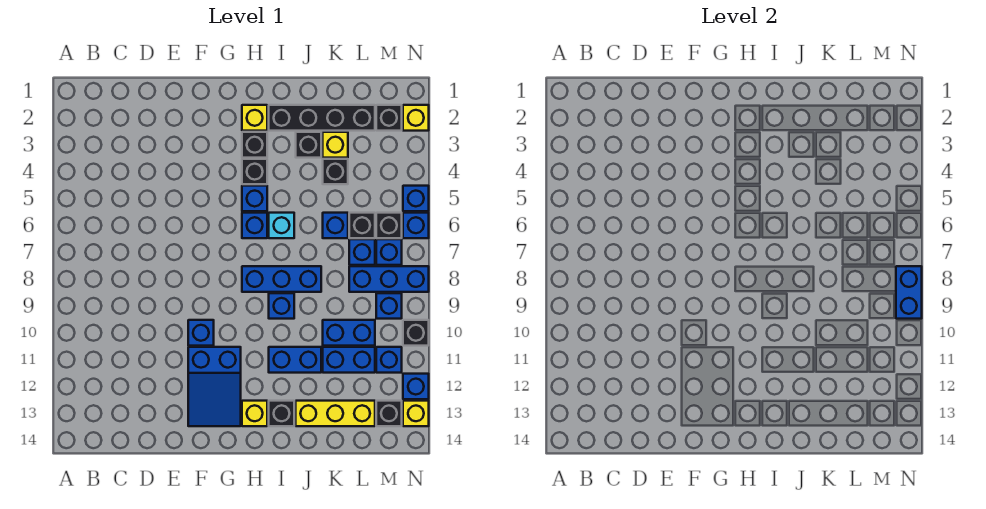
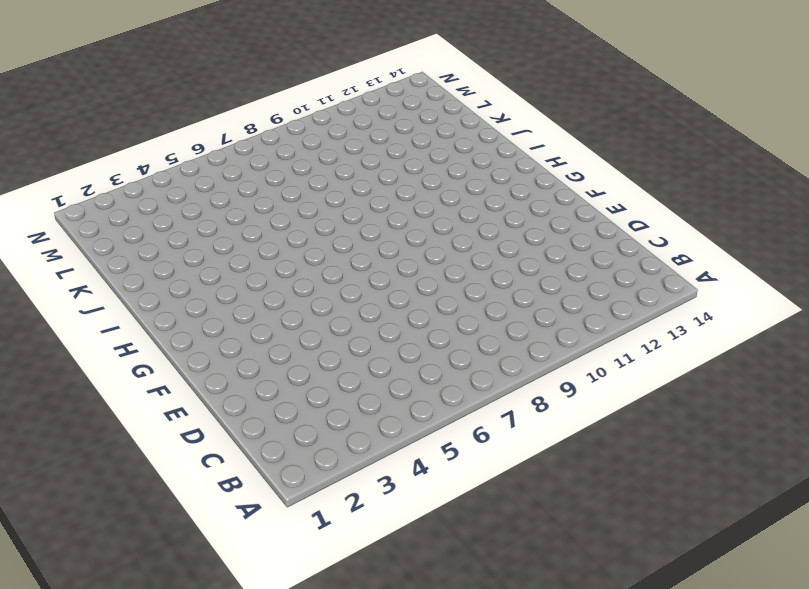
none -> blue brick F10 level 1
none -> blue slope F11:G13 level 1 top 11
none -> yellow brick H2 level 1
none -> black brick H3 level 1

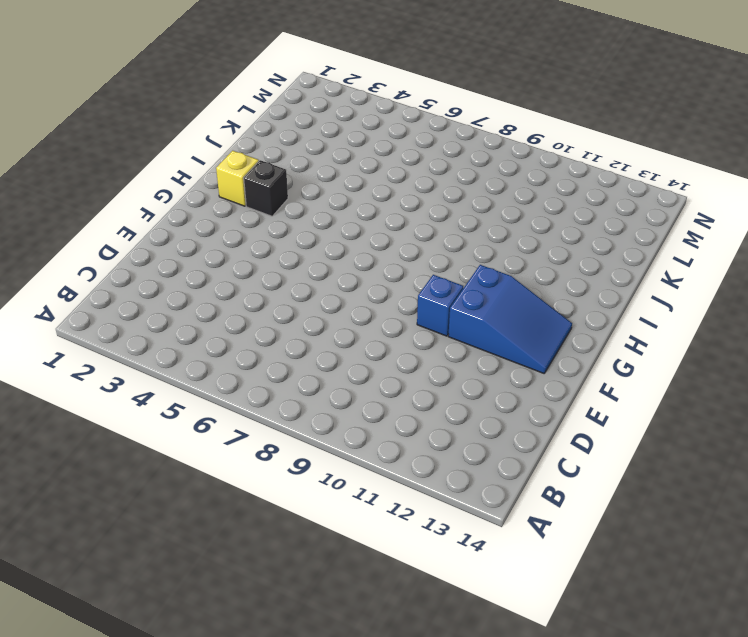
none -> black brick H4 level 1
none -> blue brick H5 level 1
none -> blue brick H6 level 1
none -> blue brick H8:J8 level 1

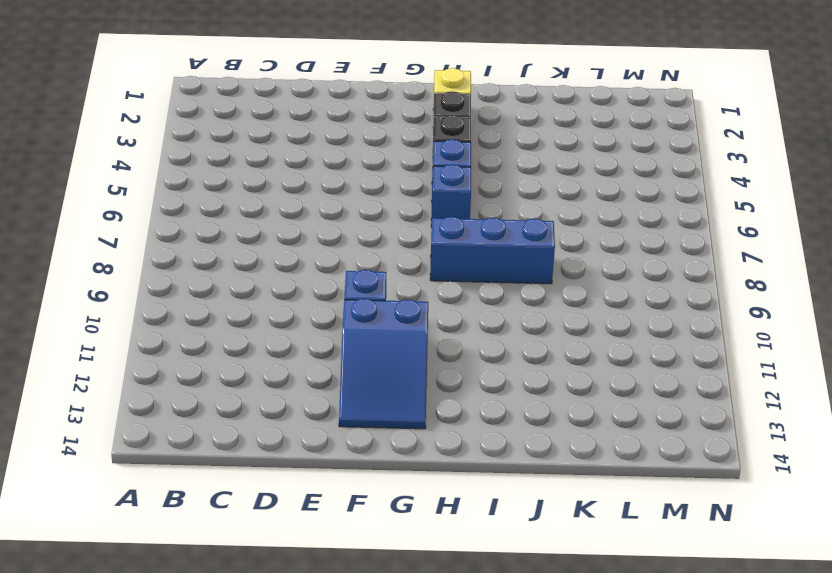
none -> yellow brick H13 level 1
none -> black brick I2:L2 level 1
none -> cyan brick I6 level 1
none -> blue brick I9 level 1

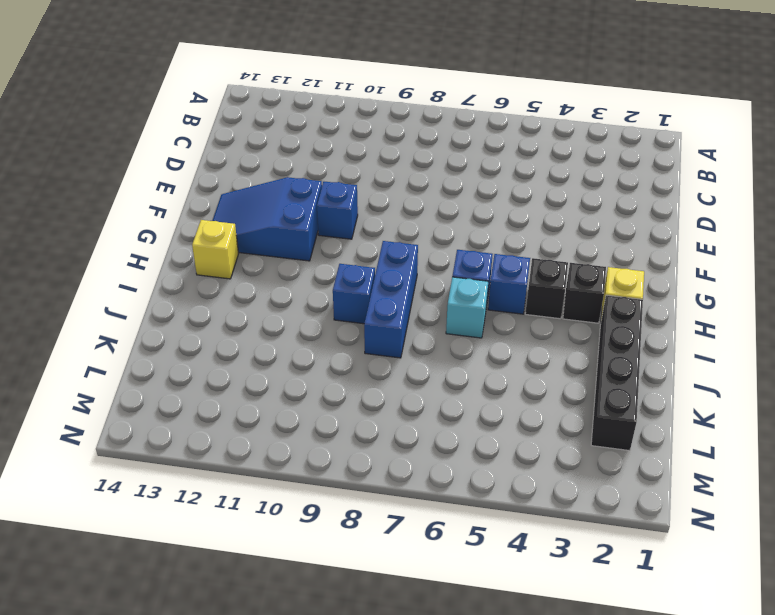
none -> blue brick I11:J11 level 1
none -> black brick I13 level 1
none -> black brick J3 level 1
none -> yellow brick J13:L13 level 1

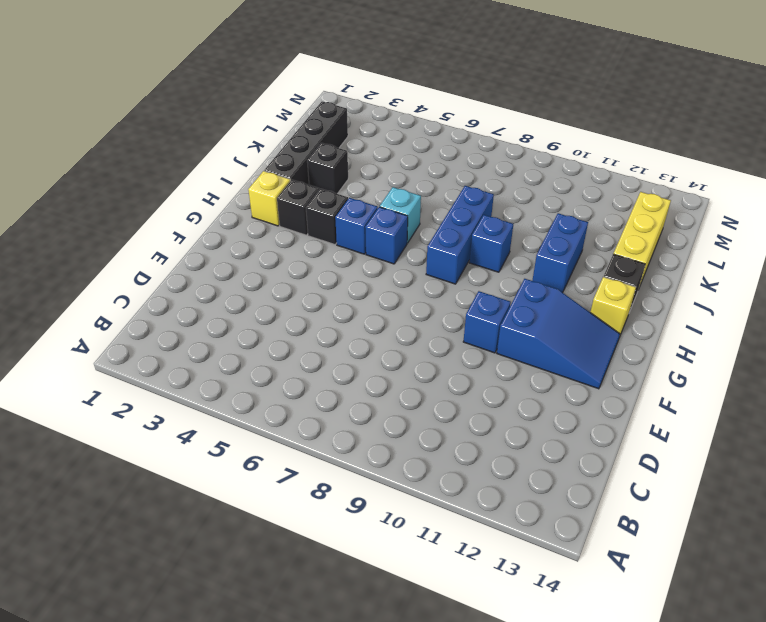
none -> yellow brick K3 level 1
none -> black brick K4 level 1
none -> blue brick K6 level 1
none -> blue brick K10:L10 level 1

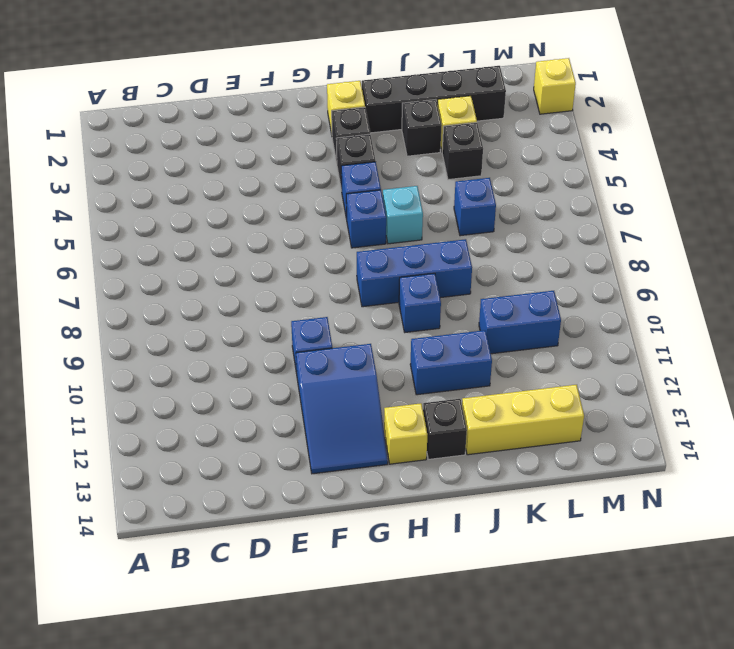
none -> blue brick K11:L11 level 1
none -> black brick L6 level 1
none -> blue brick L7 level 1
none -> blue brick L8:N8 level 1

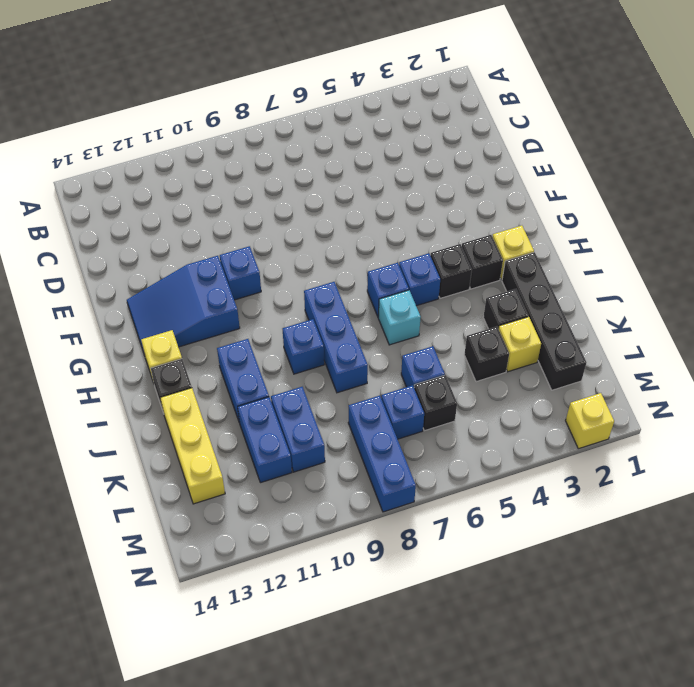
none -> black brick M2 level 1
none -> black brick M6 level 1
none -> blue brick M7 level 1
none -> blue brick M9 level 1

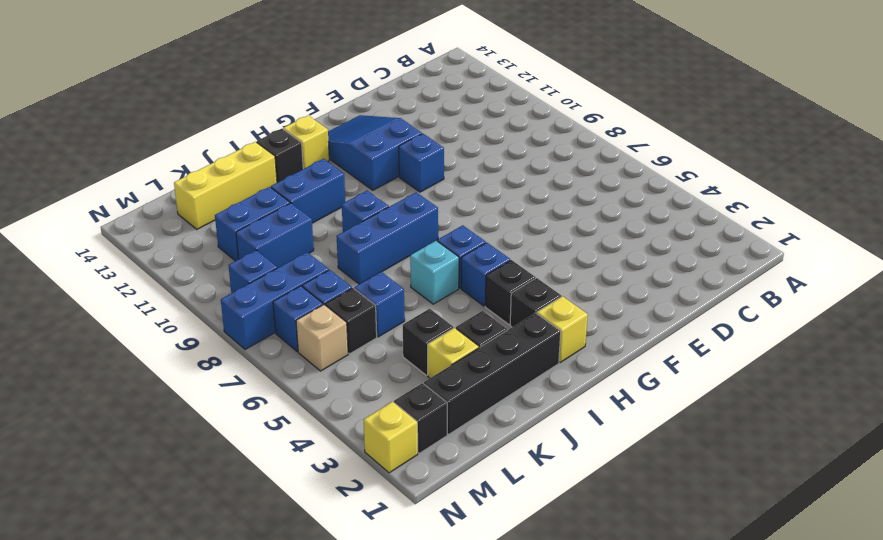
tan brick M6 level 1 -> black brick M6 level 1
none -> blue brick M11 level 1
none -> black brick M13 level 1
none -> blue brick N5 level 1
none -> blue brick N6 level 1

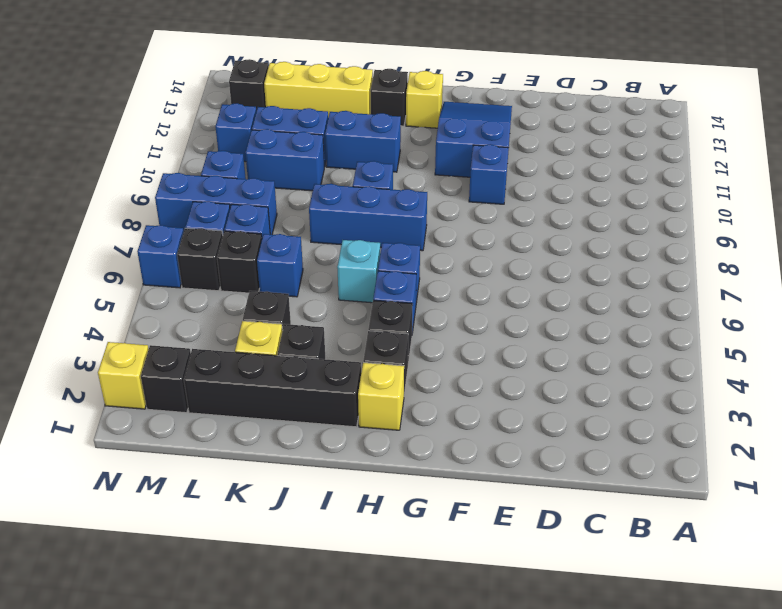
none -> blue brick N5 level 1
none -> black brick N10 level 1
none -> blue brick N12 level 1
none -> yellow brick N13 level 1

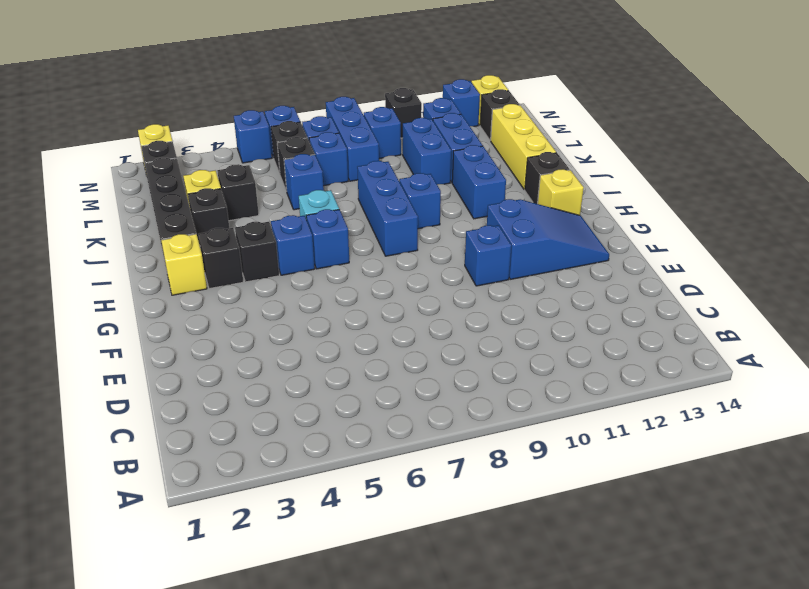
none -> blue brick N8:N9 level 2

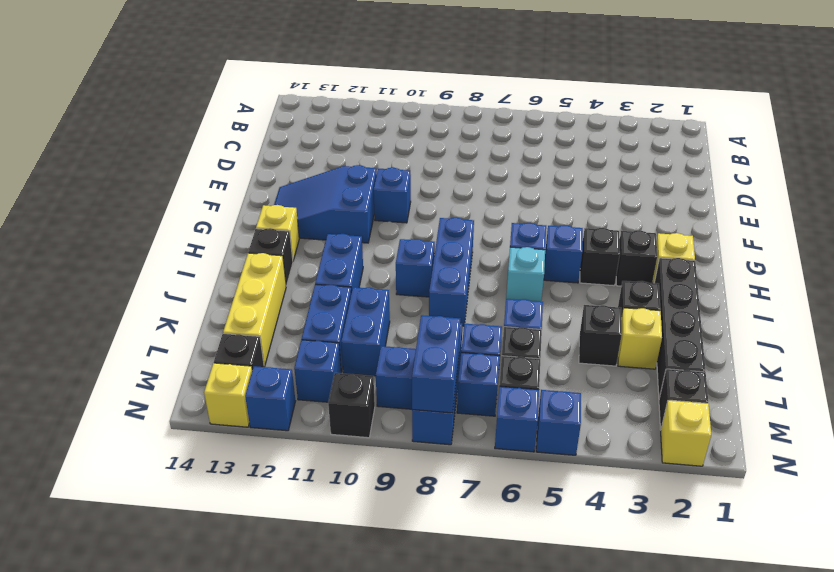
blue brick M8:N8 level 2 -> blue brick N8:N9 level 2

